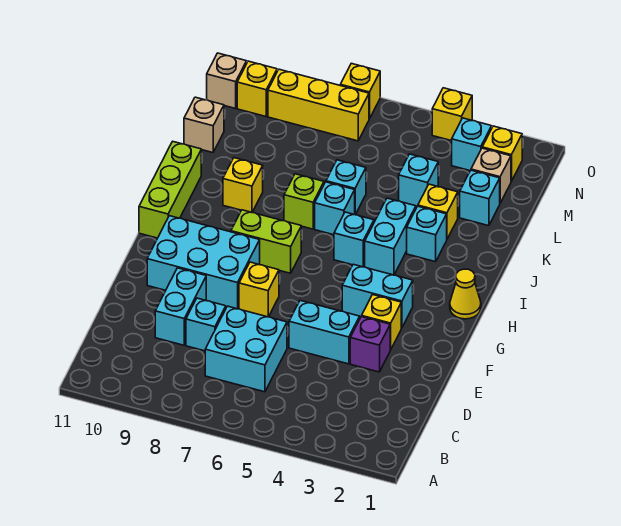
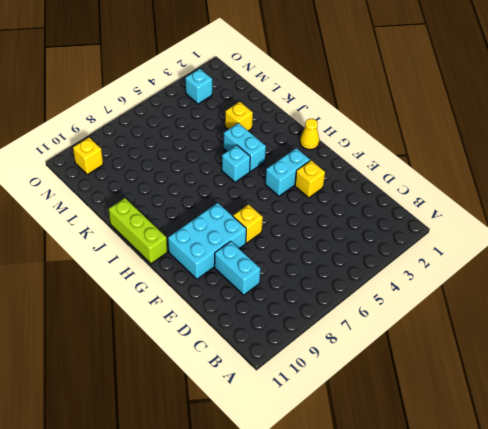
none -> cyan brick C6:D7 level 1
none -> cyan brick D8 level 1
none -> purple brick E3 level 1
none -> cyan brick E4:E5 level 1

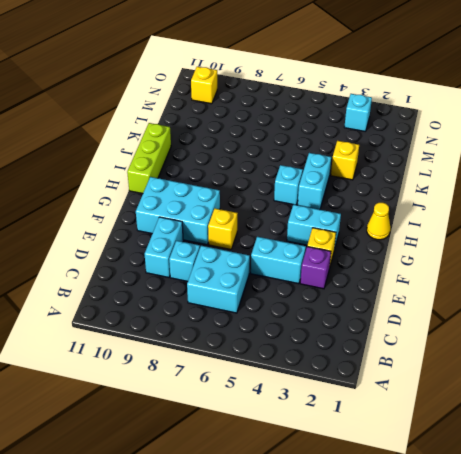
none -> lime brick H7:H8 level 1
none -> cyan brick J3 level 1
none -> cyan brick J6 level 1
none -> lime brick J7 level 1

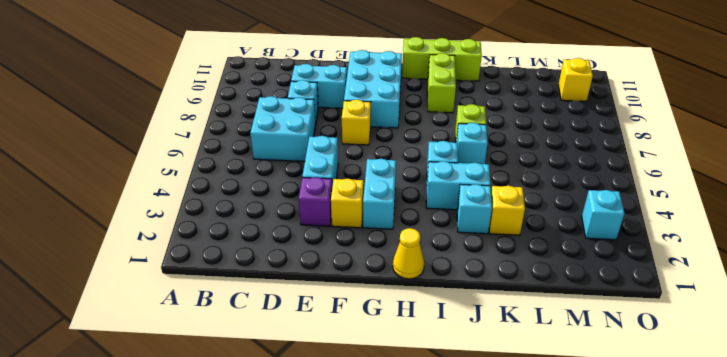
lime brick I9:I10 level 1 -> lime brick H7:H8 level 1
none -> yellow brick J9 level 1
none -> cyan brick K6 level 1
none -> cyan brick L2 level 1
none -> cyan brick L4 level 1

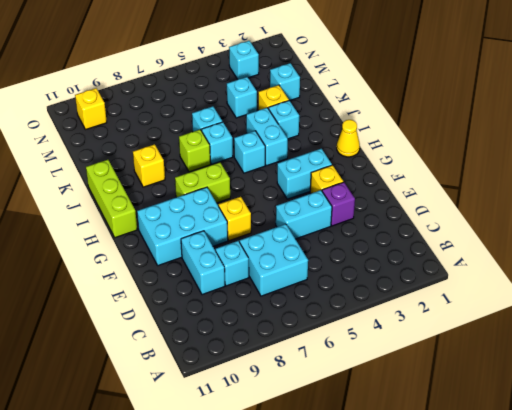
none -> tan brick L11 level 1
none -> tan brick M2 level 1
none -> yellow brick N2 level 1
none -> yellow brick N7:N9 level 1

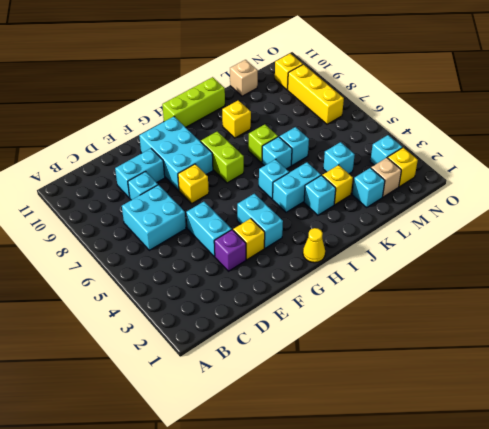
none -> tan brick N11 level 1
none -> yellow brick O4 level 1
none -> yellow brick O7 level 1

